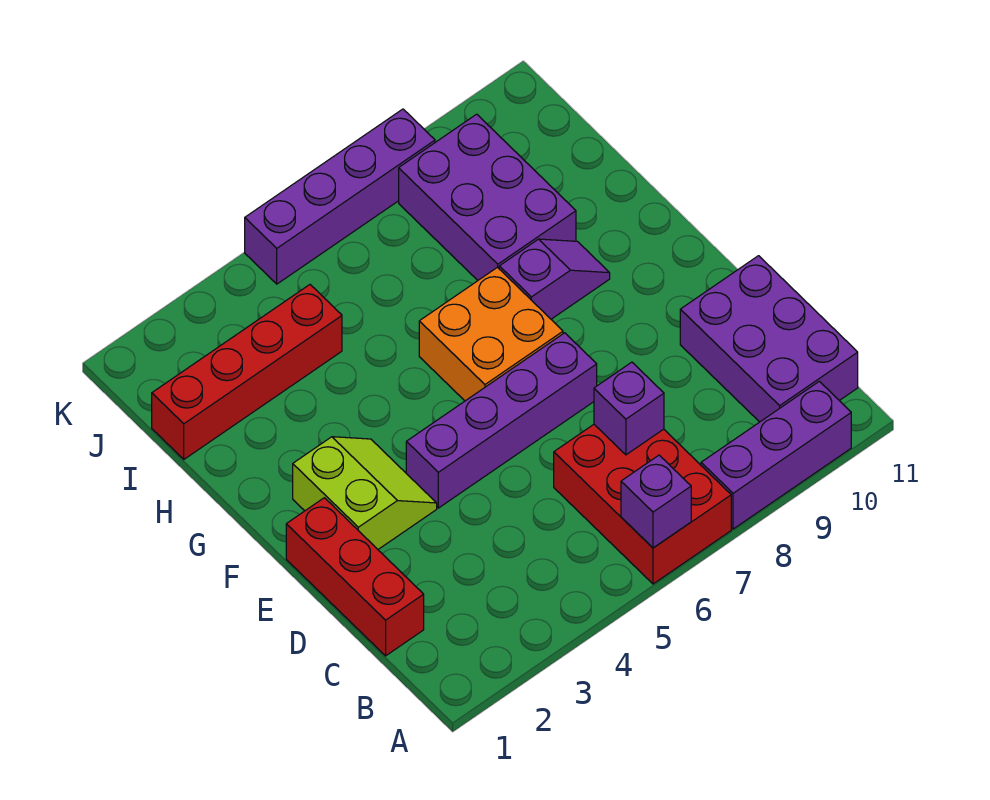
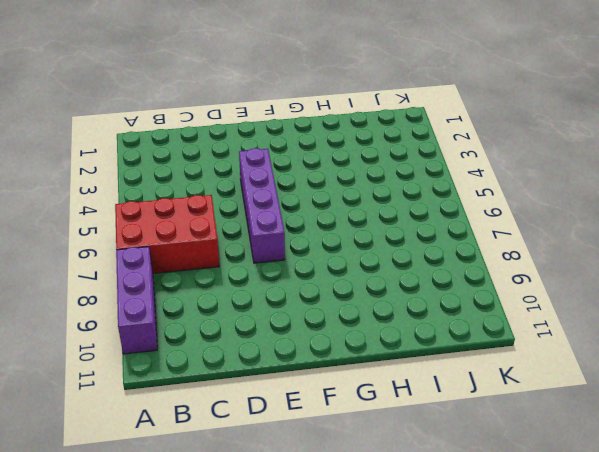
none -> purple brick B10:D11 level 1
none -> red brick C1:E1 level 1
none -> lime slope E2:F3 level 1 top 2

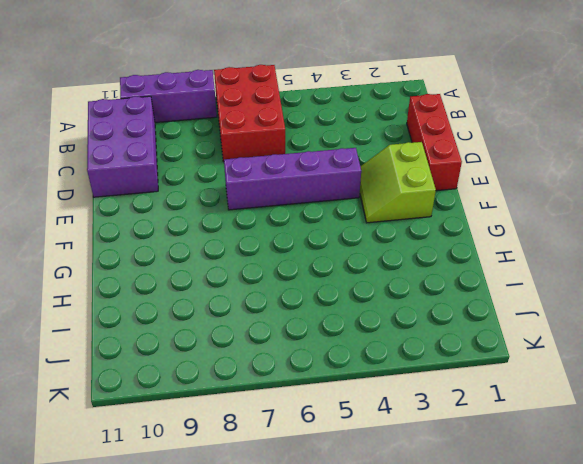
none -> orange brick F6:G7 level 1
none -> purple slope G8:G9 level 1 top 8
none -> purple brick H8:J9 level 1

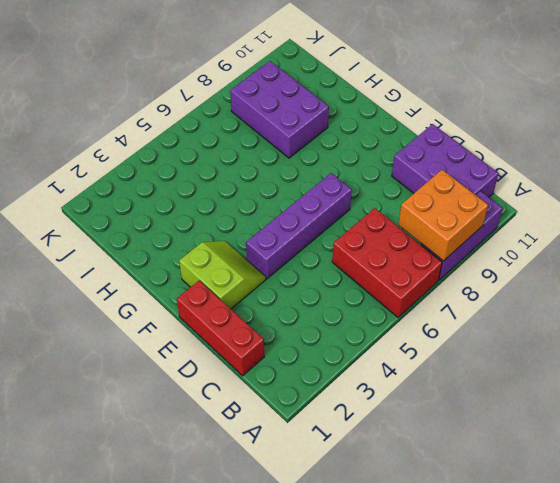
orange brick A8:B9 level 2 -> orange brick F6:G7 level 1
none -> purple slope G8:G9 level 1 top 8
none -> red brick I1:I4 level 1
none -> purple brick K5:K8 level 1

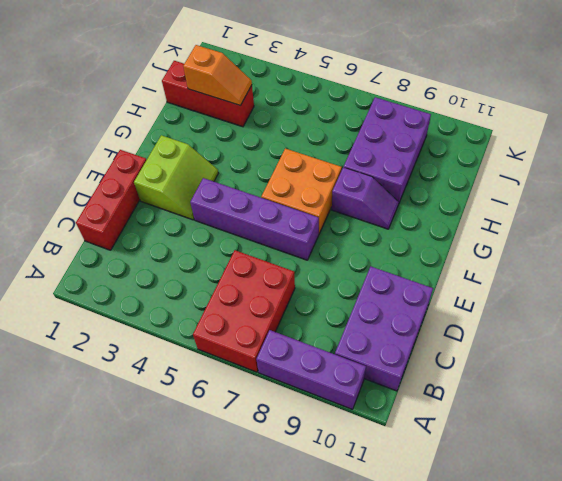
red brick I1:I3 level 1 -> red brick I1:I4 level 1
orange slope I2:I3 level 2 top 2 -> none
none -> purple brick K5:K8 level 1
none -> purple brick A6 level 2
none -> purple brick C7 level 2

